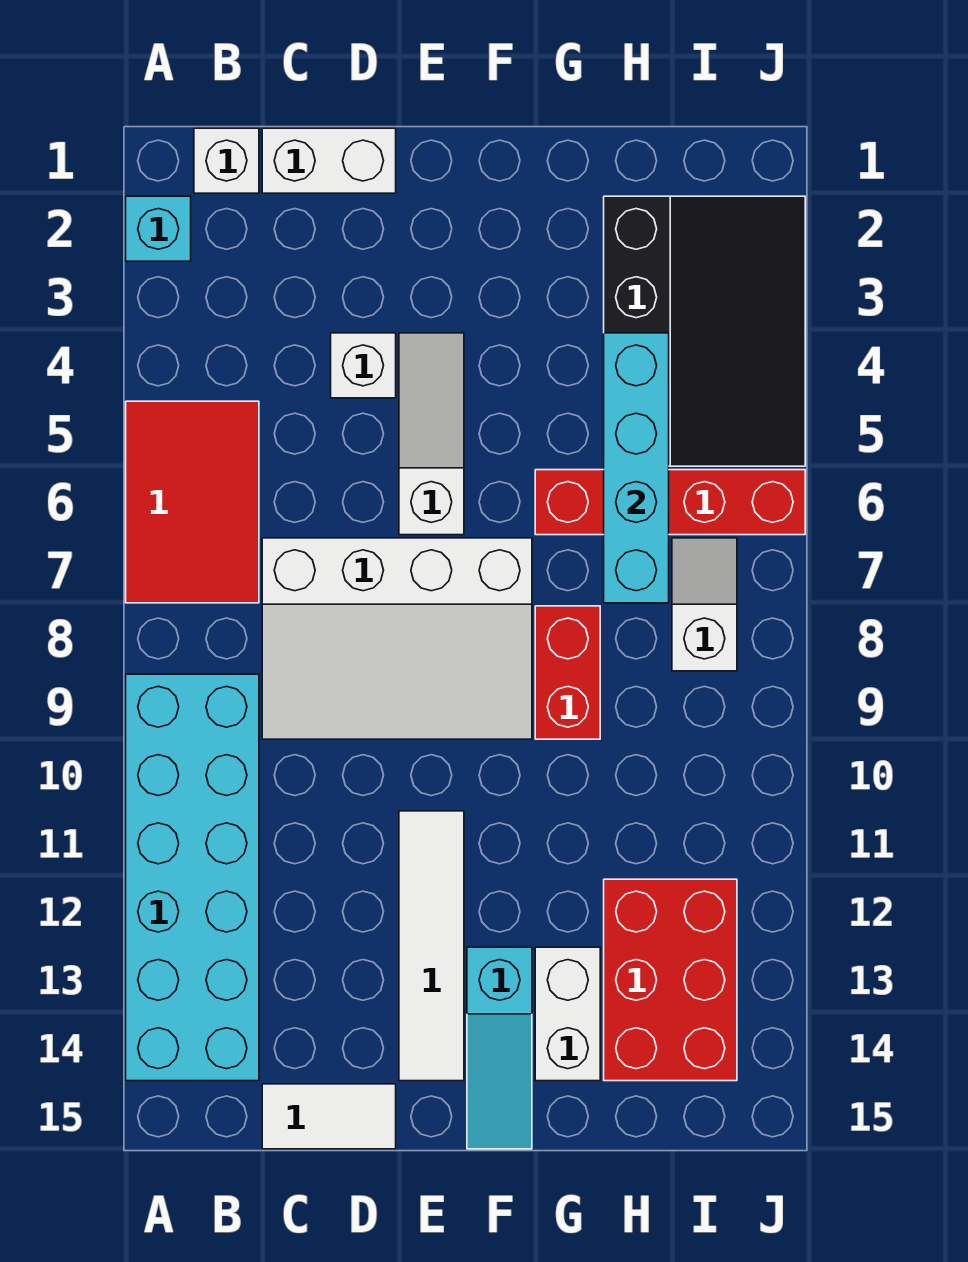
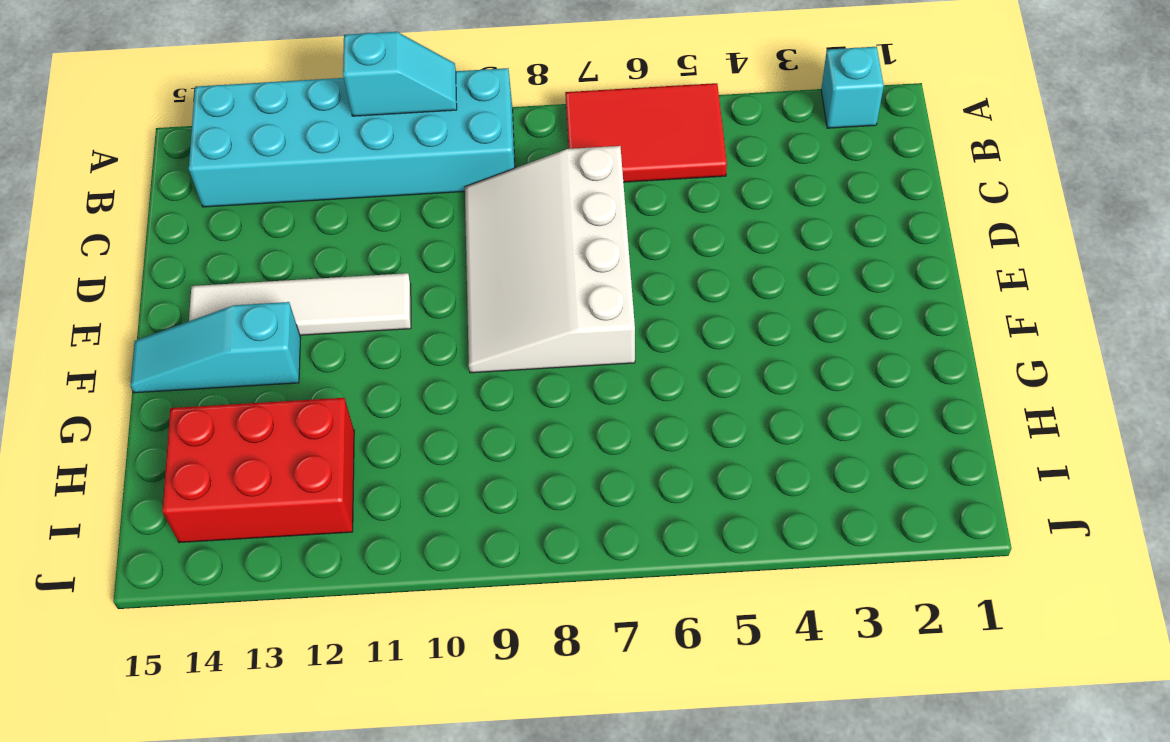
cyan slope A10:A11 level 2 top 11 -> none
none -> white brick B1 level 1
none -> white brick C1:D1 level 1
none -> white tile C15:D15 level 1

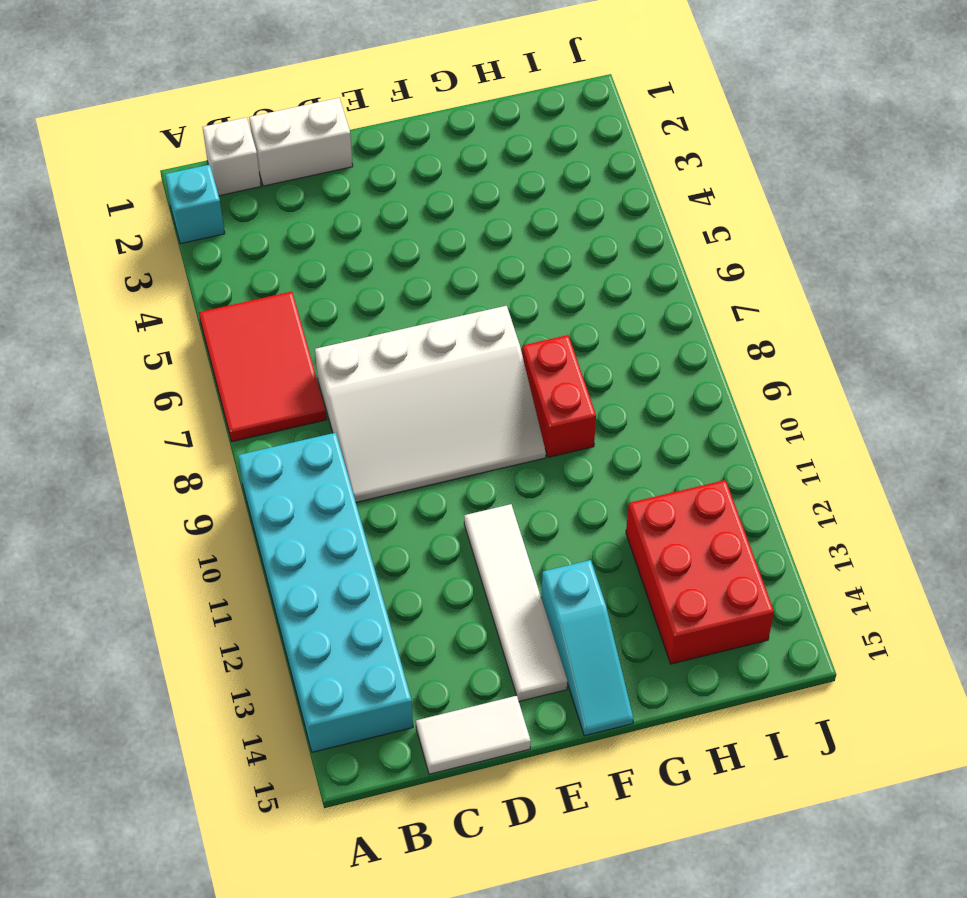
none -> white brick D4 level 1
none -> white slope E4:E6 level 1 top 6
none -> red brick G6:J6 level 1

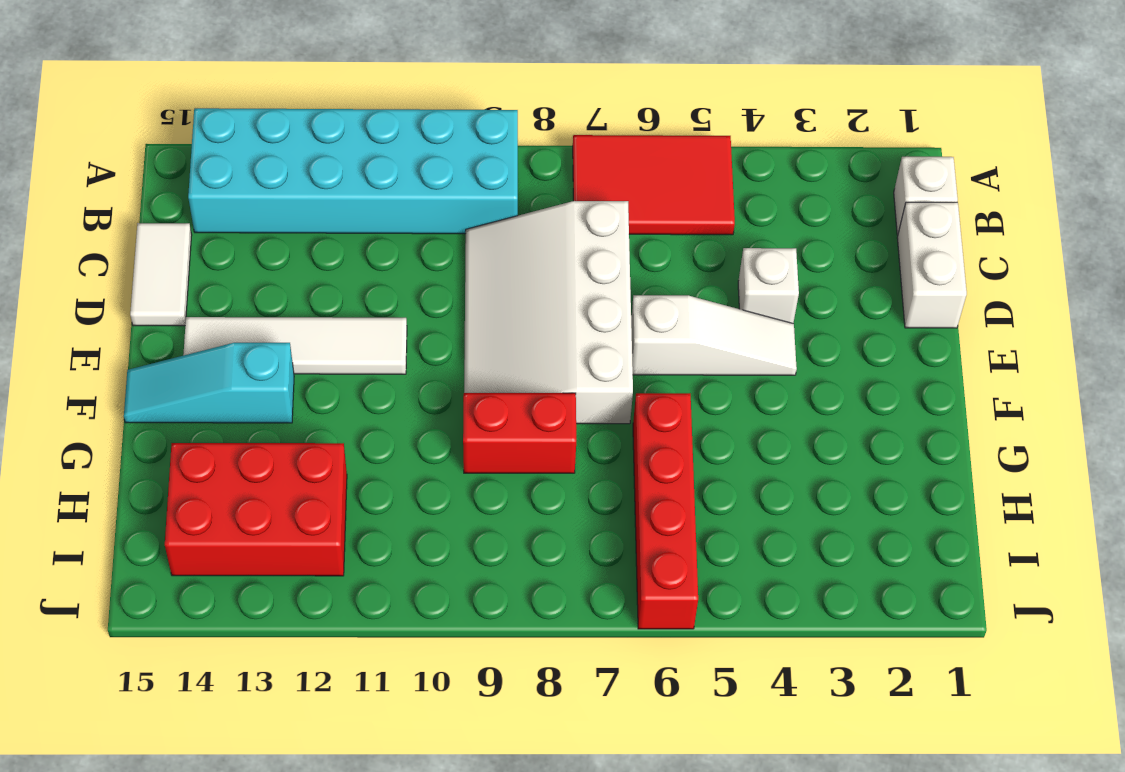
none -> cyan brick A2 level 1
none -> white brick G13:G14 level 1
none -> black slope H2:J5 level 1 top H

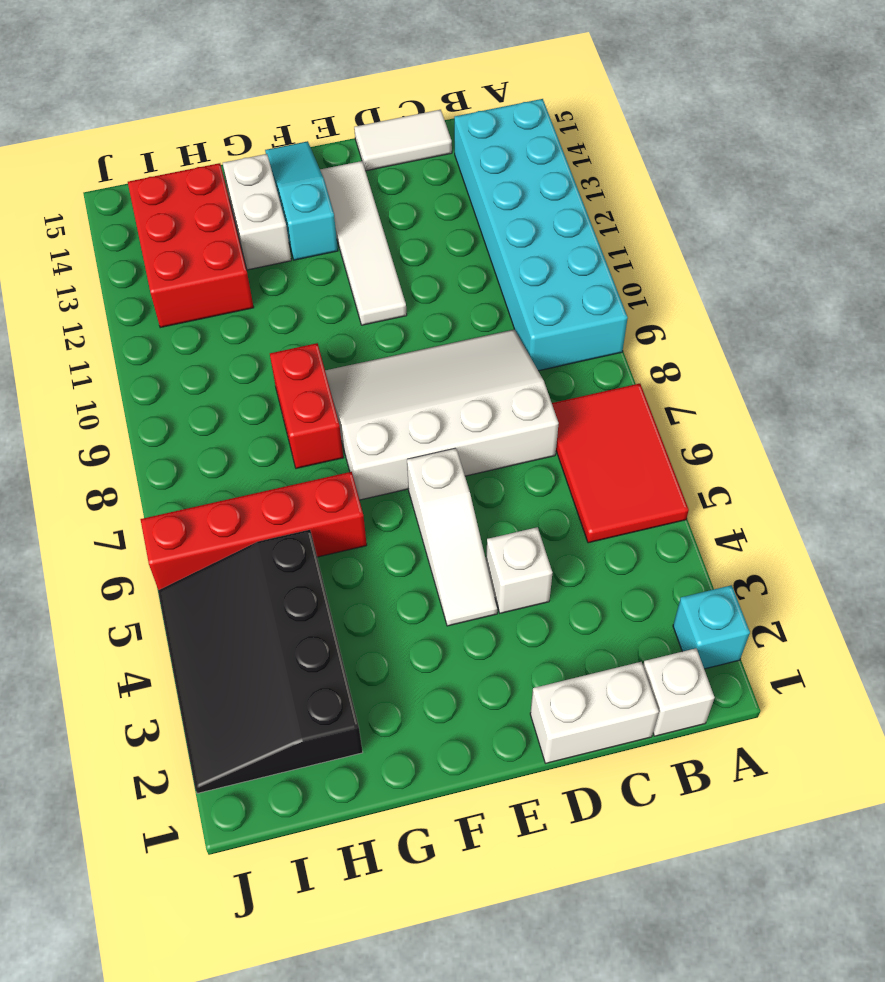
none -> white slope I7:I8 level 1 top 8
none -> cyan brick H4:H7 level 2

